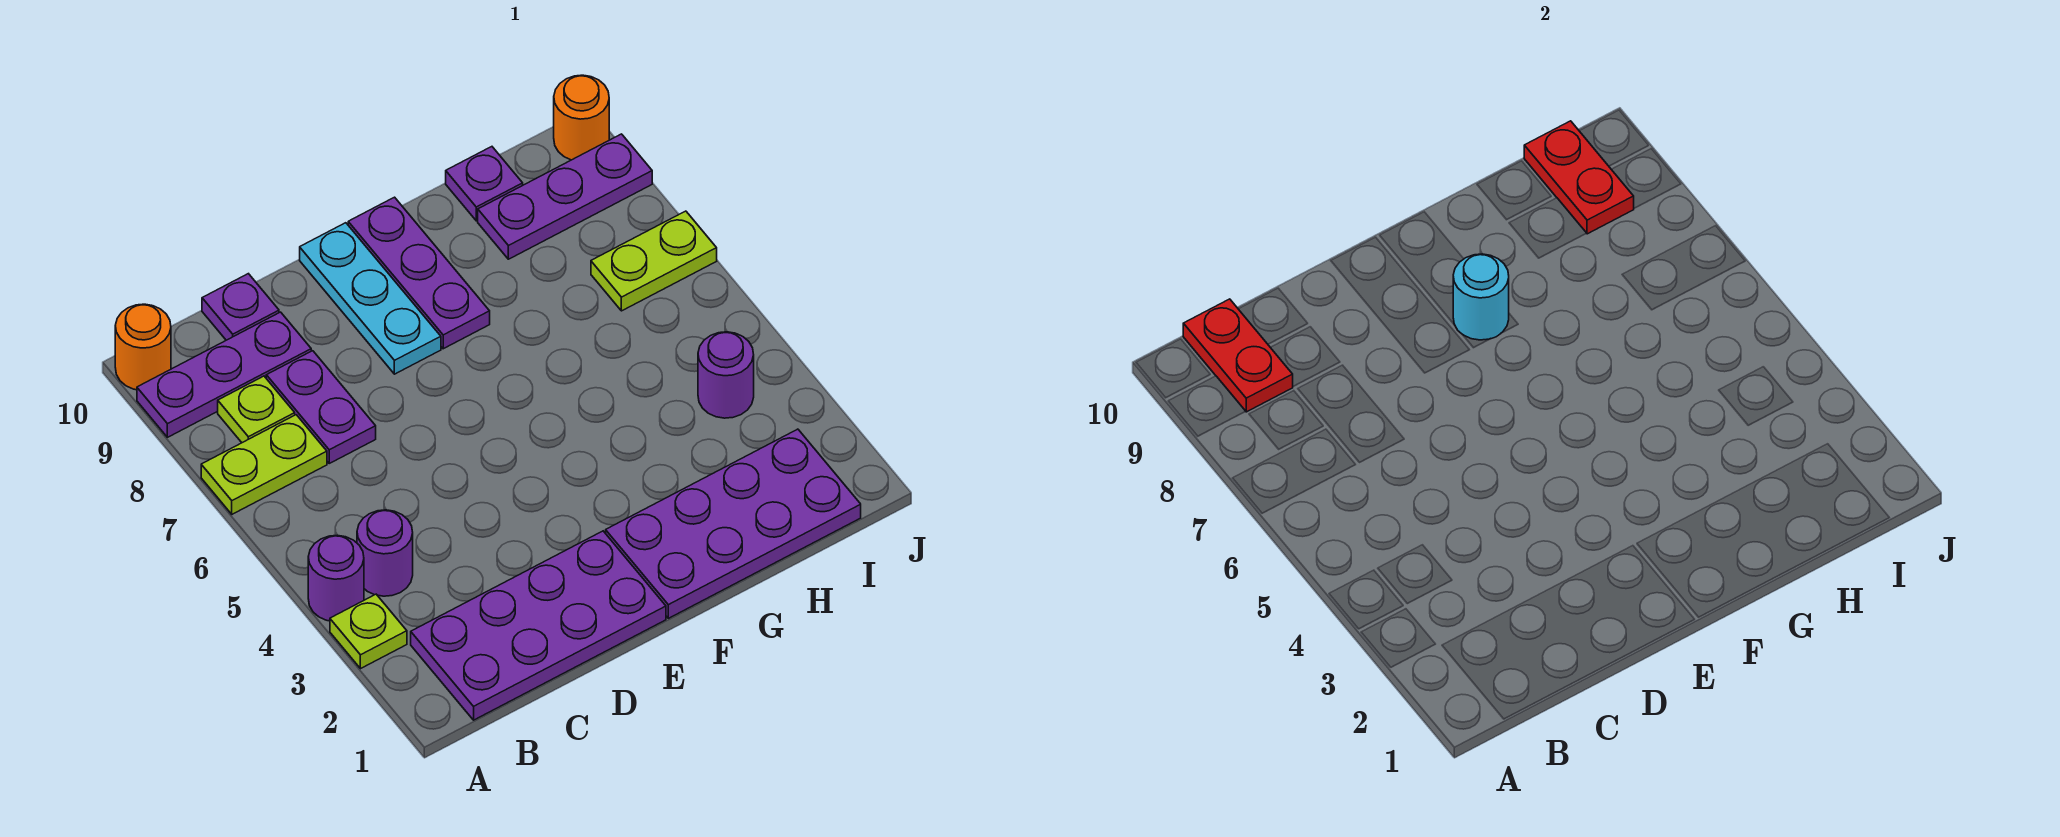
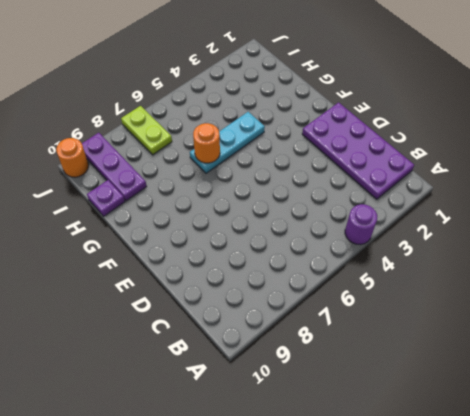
cyan plate G4:G6 level 1 -> cyan plate E8:E10 level 1
orange round brick G6 level 2 -> orange round brick A10 level 1
none -> lime plate A3 level 1
none -> lime plate A7:B7 level 1
none -> purple plate A9:C9 level 1

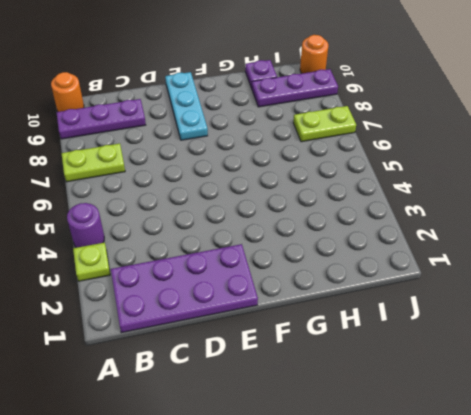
none -> purple round brick B4 level 1
none -> lime plate B8 level 1
none -> purple plate C7:C8 level 1

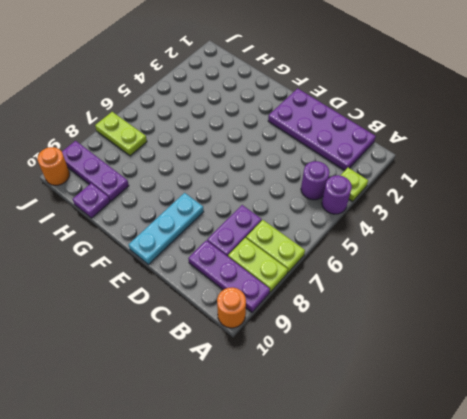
lime plate A8:B8 level 1 -> lime plate B8 level 1
none -> purple plate C10 level 1
none -> purple plate F1:I2 level 1
none -> purple plate F8:F10 level 1

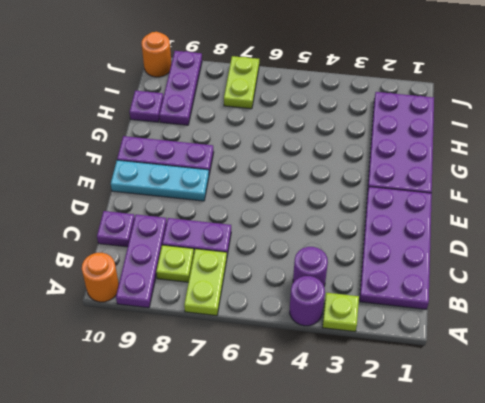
none -> purple round brick I4 level 1
none -> red plate B9:B10 level 2
none -> cyan round brick F8 level 2

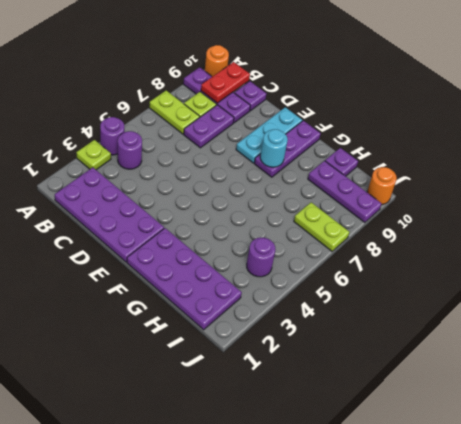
none -> red plate I9:I10 level 2

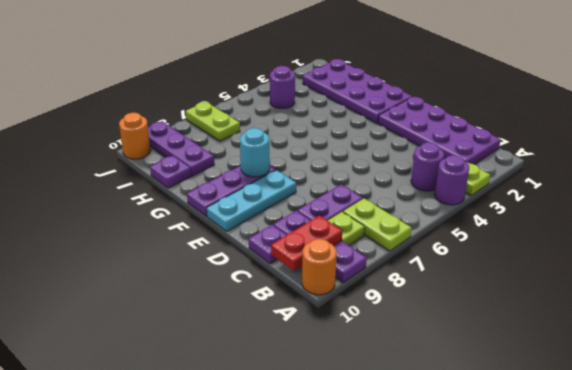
none -> red plate I9:I10 level 2

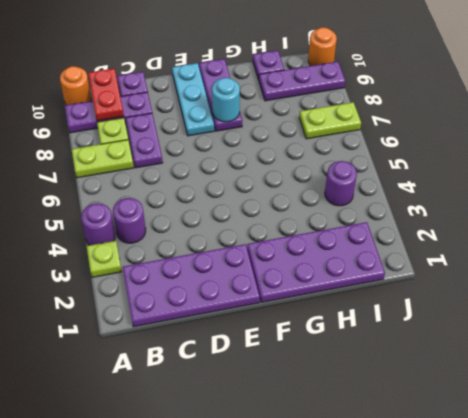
none -> red plate I9:I10 level 2

